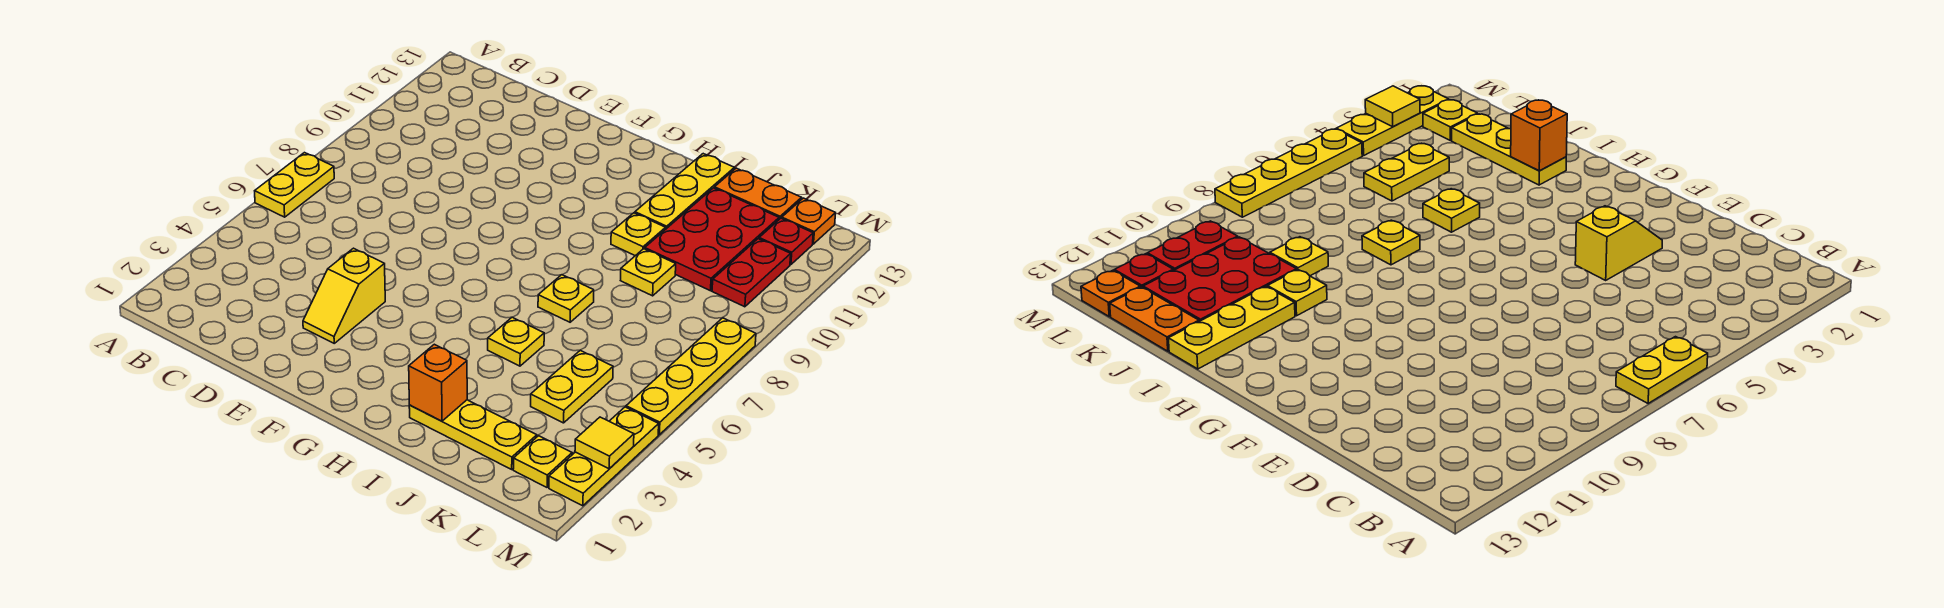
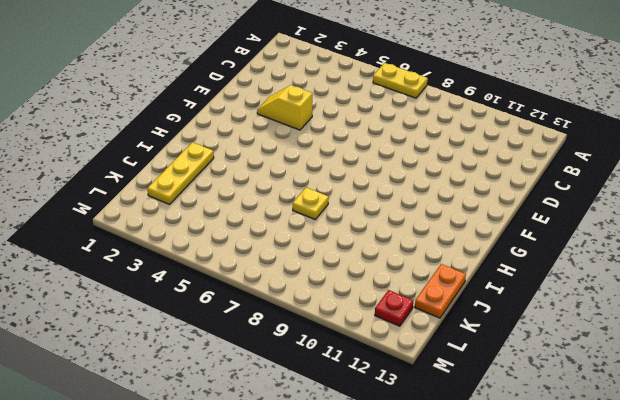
none -> yellow plate I5 level 1
none -> yellow plate I10 level 1
none -> yellow plate I11:I13 level 1

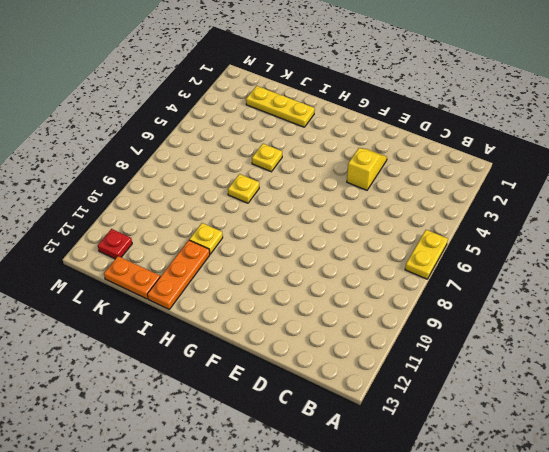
orange plate I11:I13 level 1 -> yellow plate I11:I13 level 1
none -> yellow plate J9 level 1
none -> red plate J10:K12 level 1
none -> yellow plate K4:K5 level 1

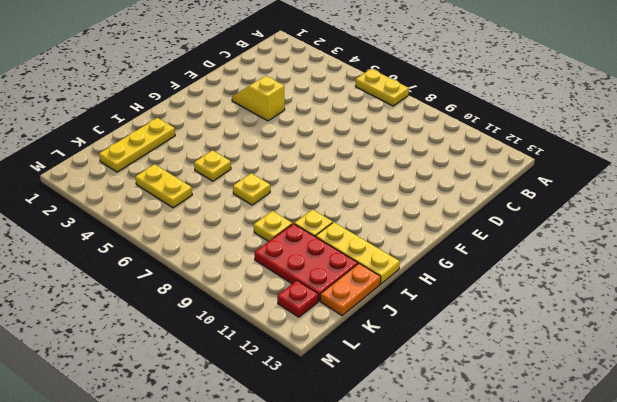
none -> yellow plate L2 level 1
none -> red plate L10:L11 level 1
none -> orange plate L13 level 1

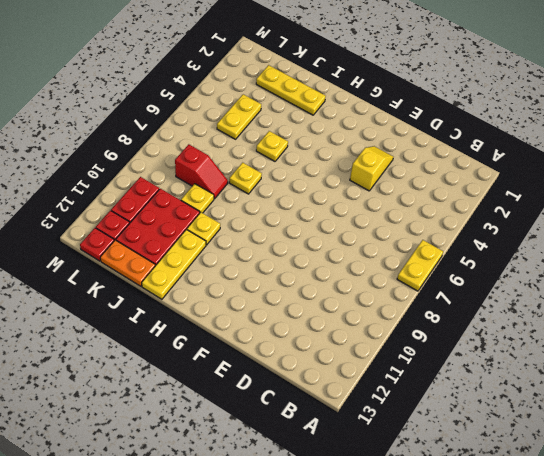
red slope J8:K8 level 1 top K -> none
red plate L13 level 1 -> orange plate L13 level 1
none -> yellow plate L2 level 1
none -> yellow plate M2:M4 level 1
none -> yellow plate M5:M8 level 1

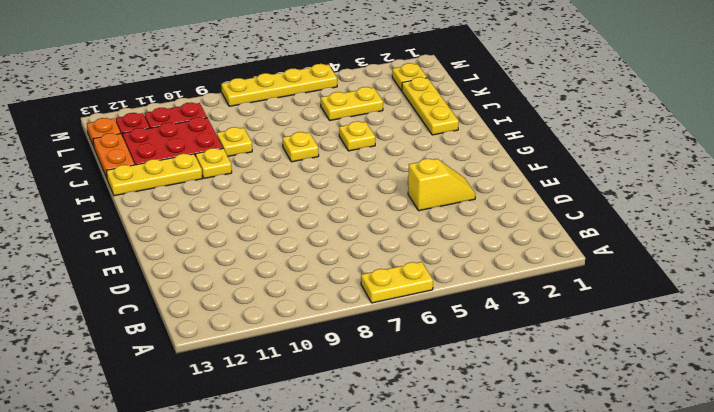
none -> yellow plate M2:M4 level 1
none -> orange brick I2 level 2
none -> yellow tile M3 level 2

